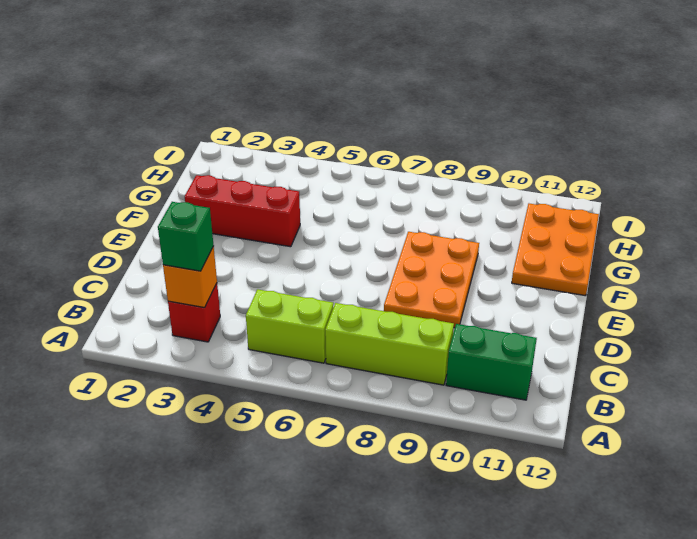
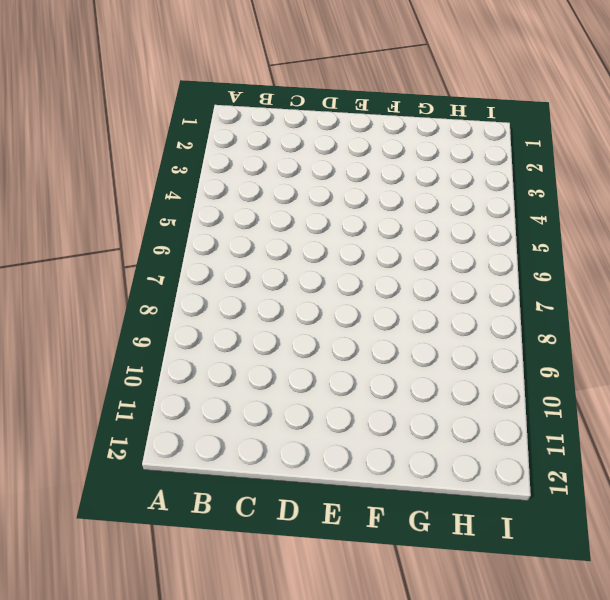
none -> red brick B3 level 1
none -> lime brick B5:B6 level 1

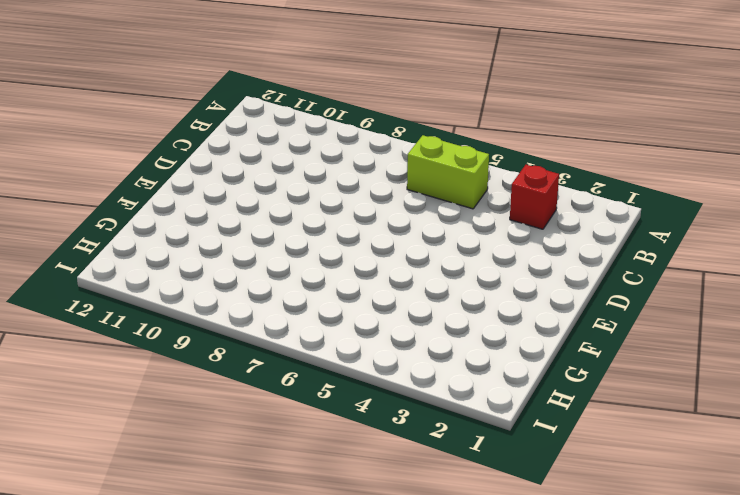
none -> lime brick B7:B9 level 1
none -> green brick B10:B11 level 1

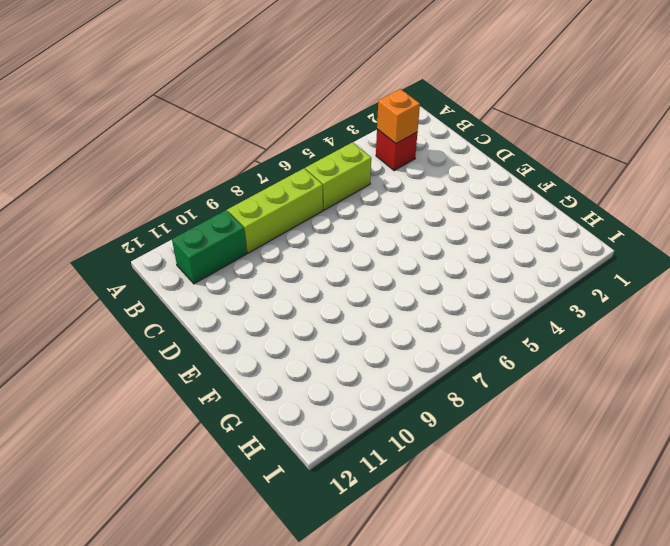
none -> orange plate D8:F9 level 1
none -> red brick F2:F4 level 1

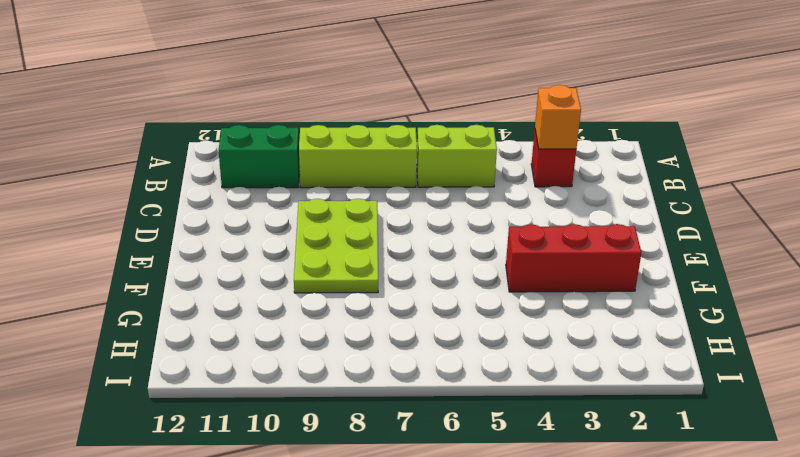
lime plate D8:F9 level 1 -> orange plate D8:F9 level 1
none -> orange plate F11:H12 level 1
none -> green brick B3 level 3

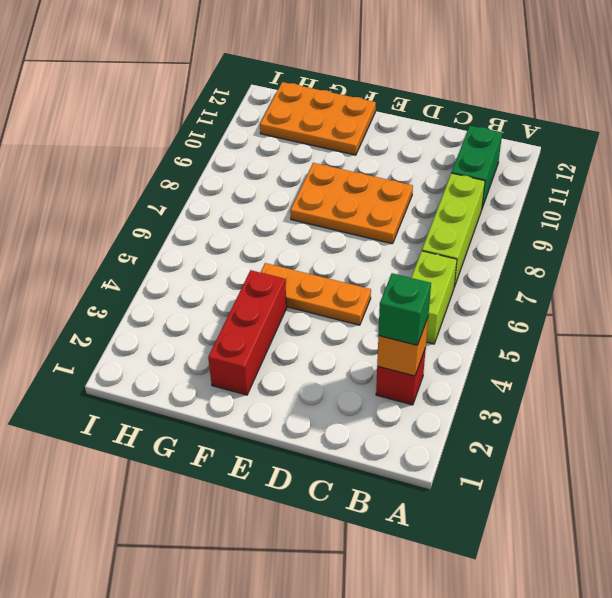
orange plate D5:F5 level 1 -> none

